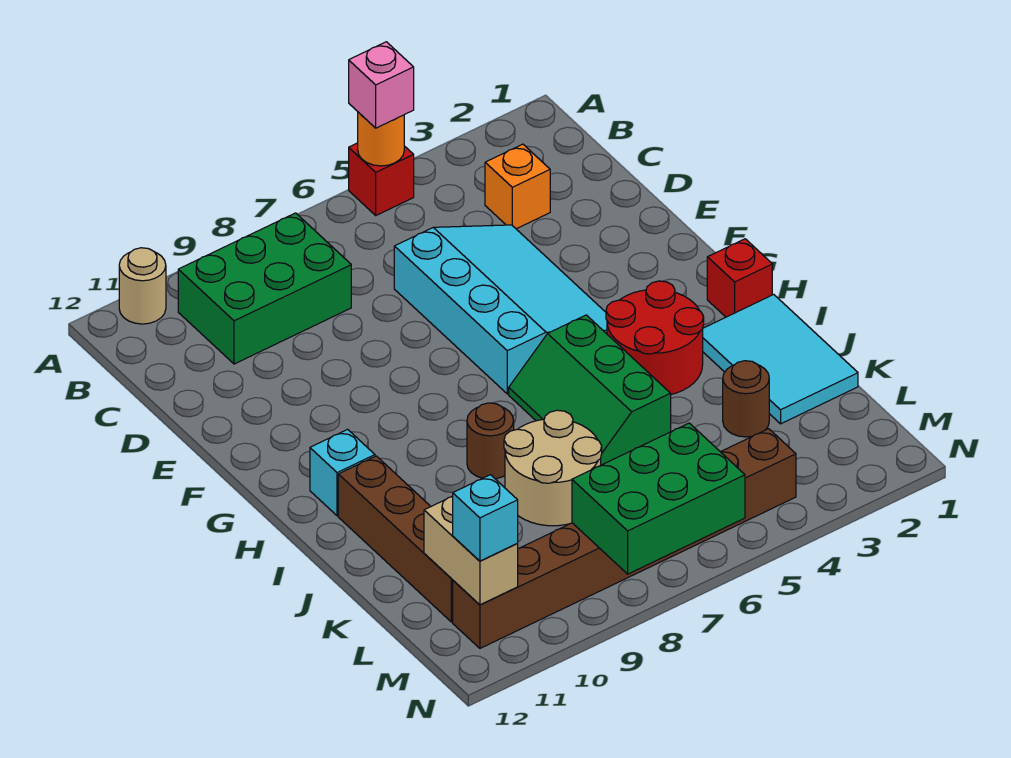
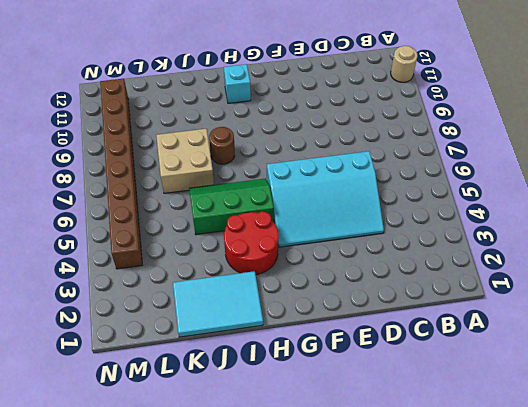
tan brick J7:K8 level 1 -> tan round brick J7:K8 level 1
none -> red brick A5 level 1
none -> green brick B8:C10 level 1
none -> orange brick C3 level 1

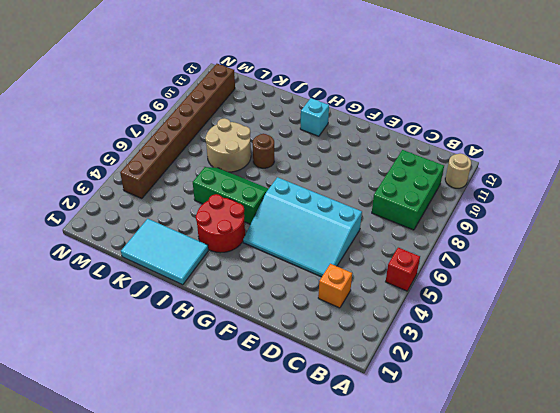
none -> red brick H1 level 1
none -> brown brick I11:L11 level 1
none -> brown round brick K3 level 1

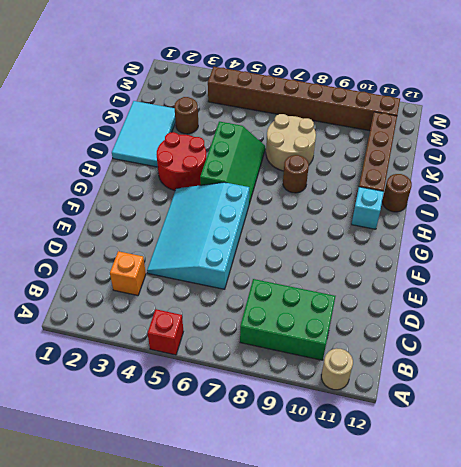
brown round brick I12 level 1 -> none
none -> red brick H1 level 1
none -> orange round brick A5 level 2
none -> tan brick L11:M11 level 2

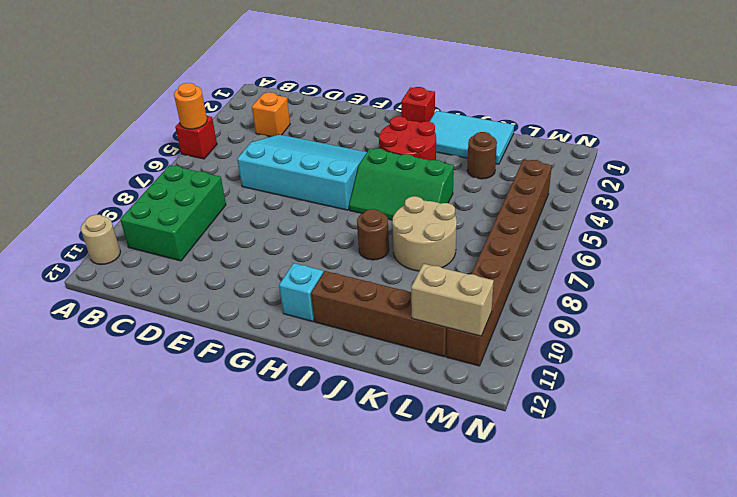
none -> green brick M6:N8 level 2
none -> pink brick A5 level 3
none -> cyan brick M11 level 3

